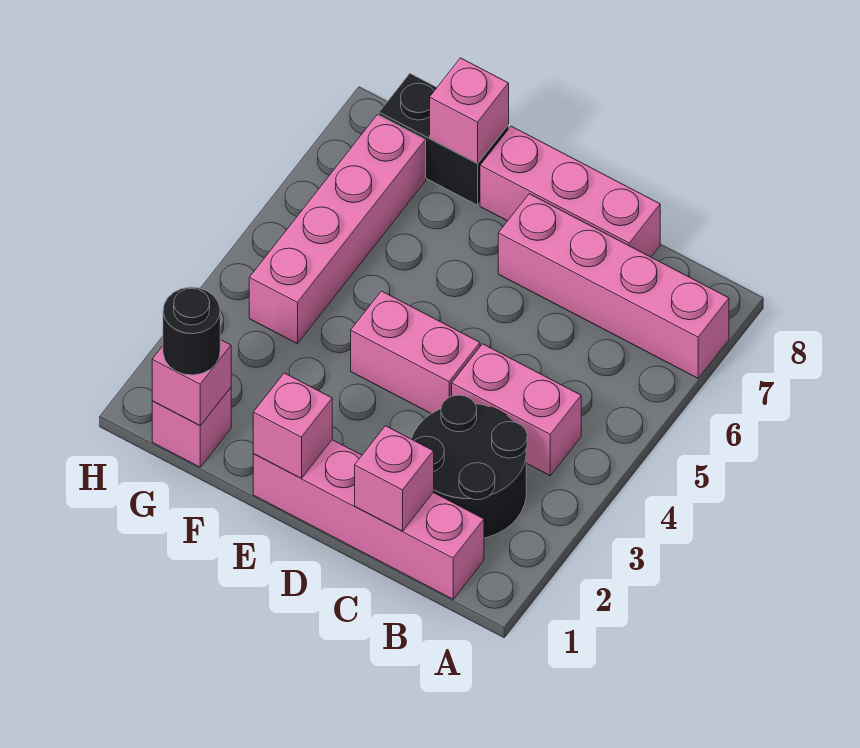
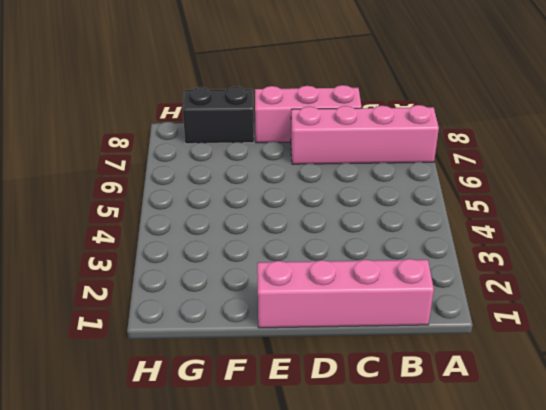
none -> black round brick B2:C3 level 1
none -> pink brick B4:C4 level 1
none -> pink brick D4:E4 level 1

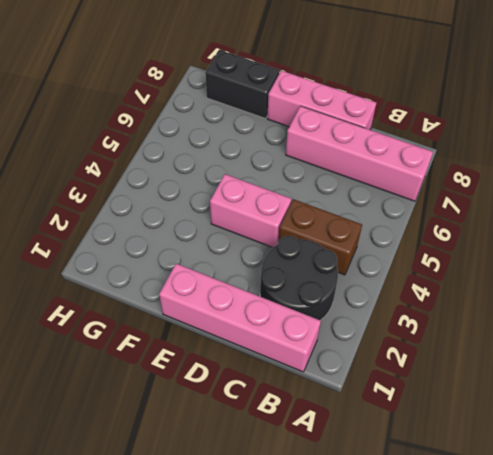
brown brick B4:C4 level 1 -> pink brick B4:C4 level 1
none -> pink brick G1 level 1
none -> pink brick G4:G7 level 1
none -> pink brick C1 level 2

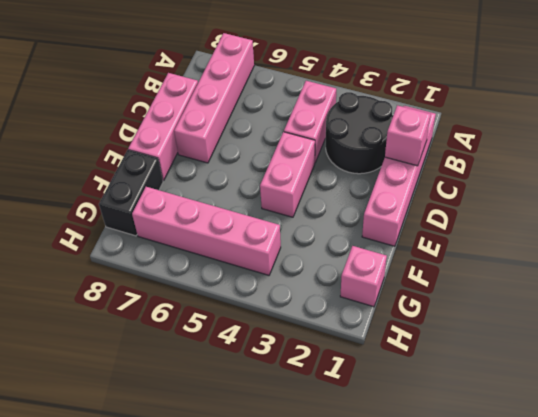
none -> pink brick E1 level 2
none -> pink brick F8 level 2
none -> pink brick G1 level 2

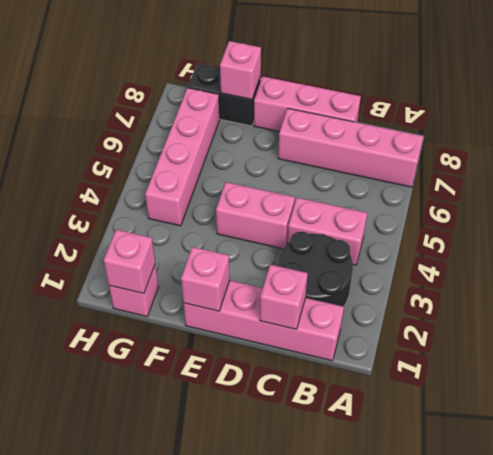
none -> black round brick G1 level 3

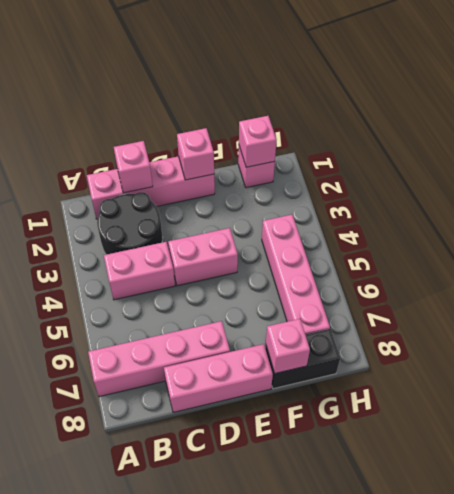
none -> black round brick G1 level 3

